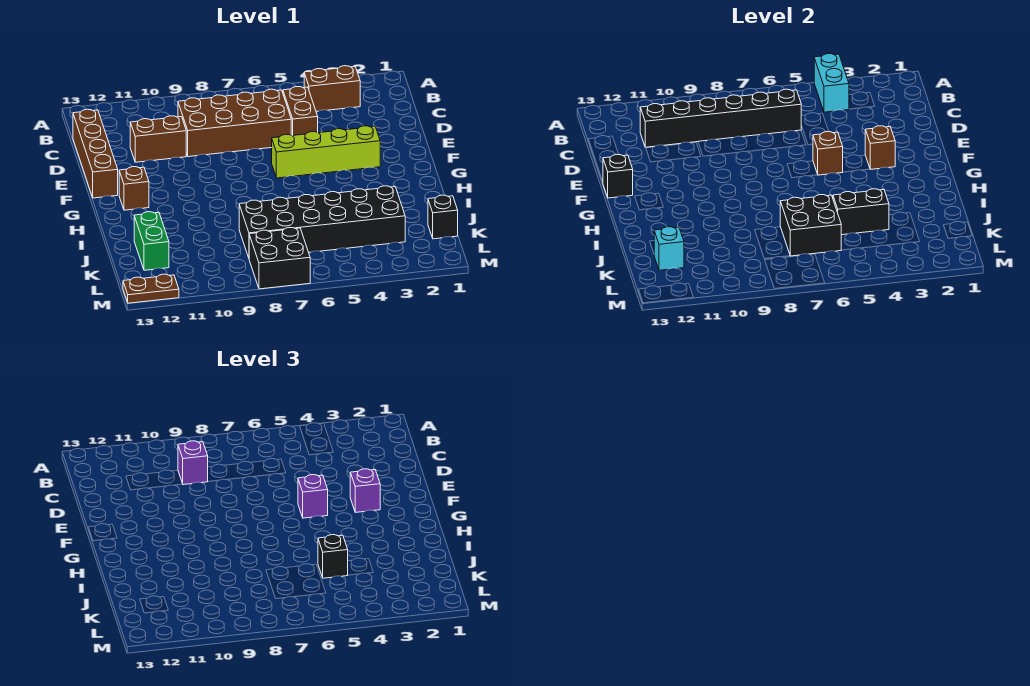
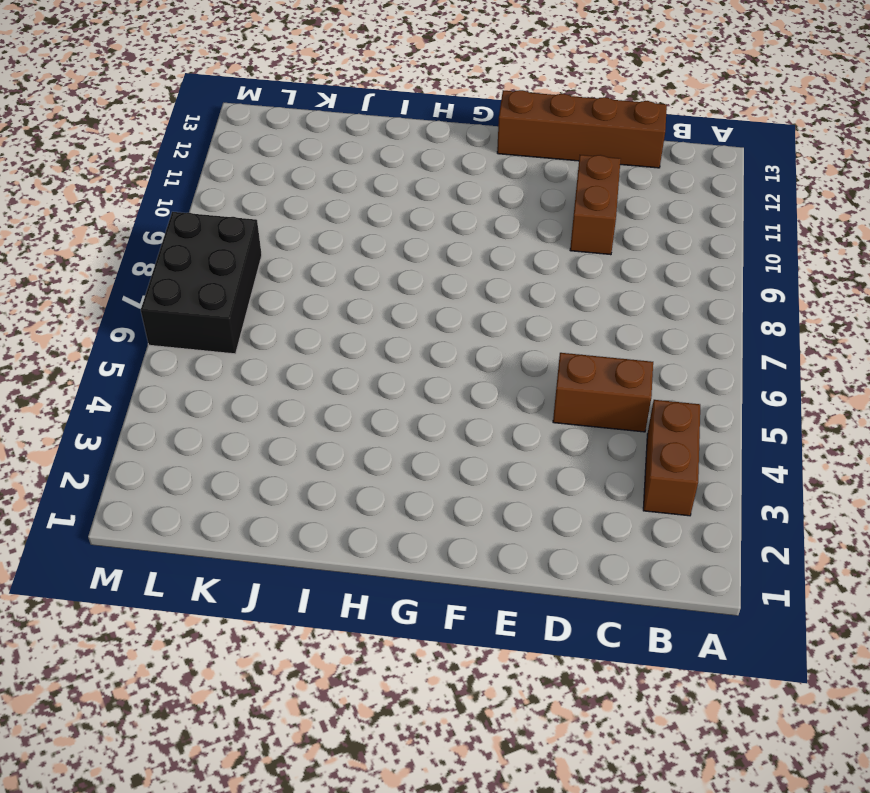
black brick L6:M8 level 1 -> black brick L7:M8 level 1
none -> brown brick C6:D9 level 1
none -> lime brick F3:F6 level 1
none -> brown brick G12 level 1

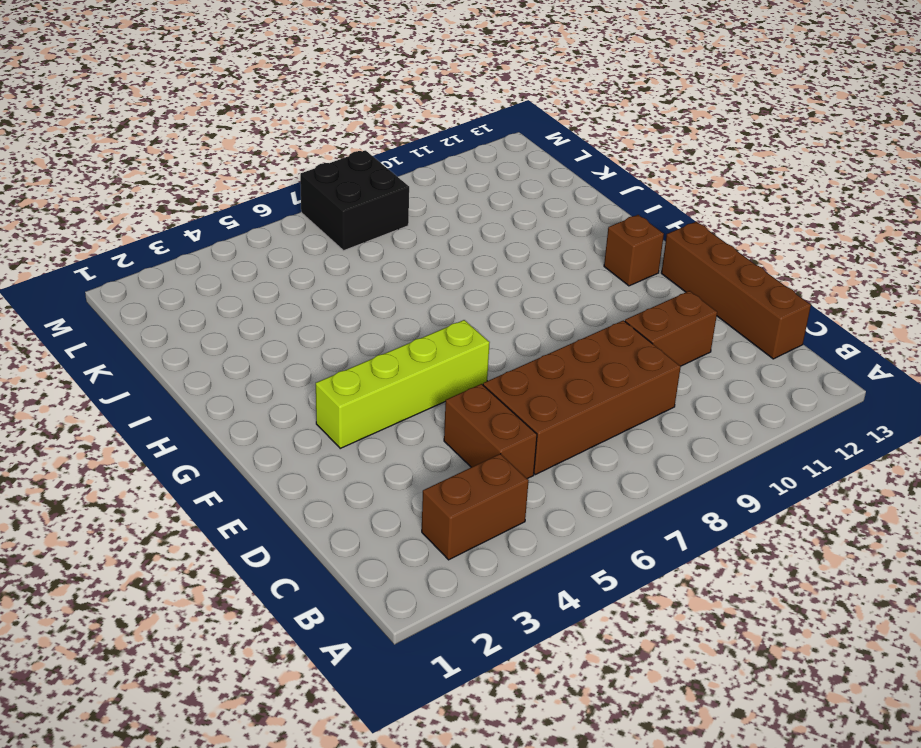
none -> black brick J3:K8 level 1
none -> green brick J12:K12 level 1
none -> black brick K1 level 1

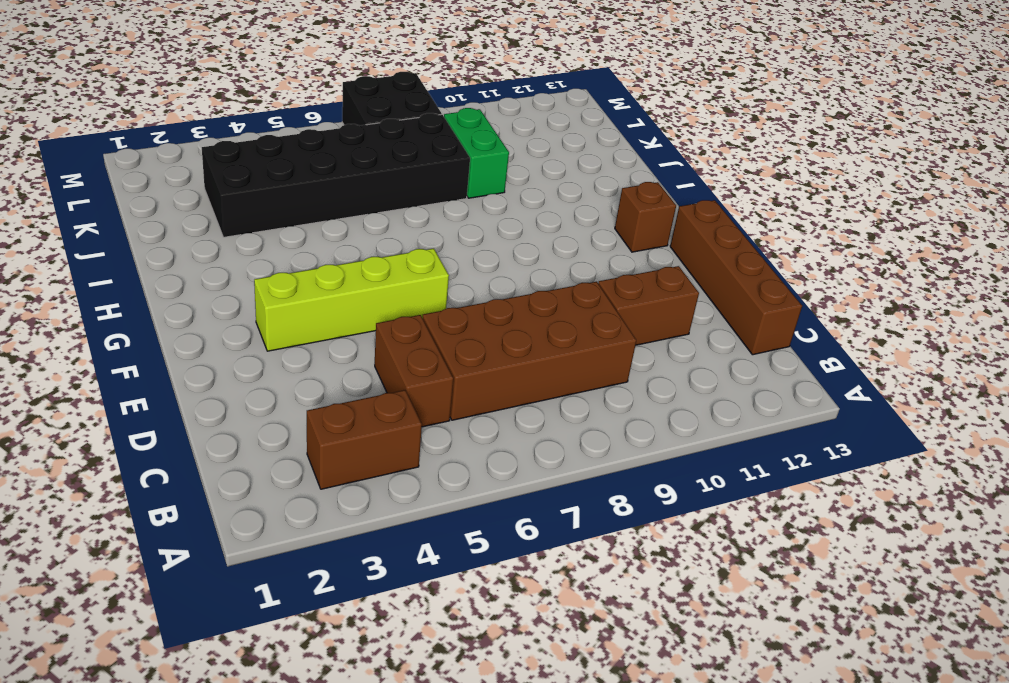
green brick J9:K9 level 1 -> green brick J12:K12 level 1
none -> black brick K1 level 1
none -> brown plate M12:M13 level 1
none -> cyan brick A4:B4 level 2

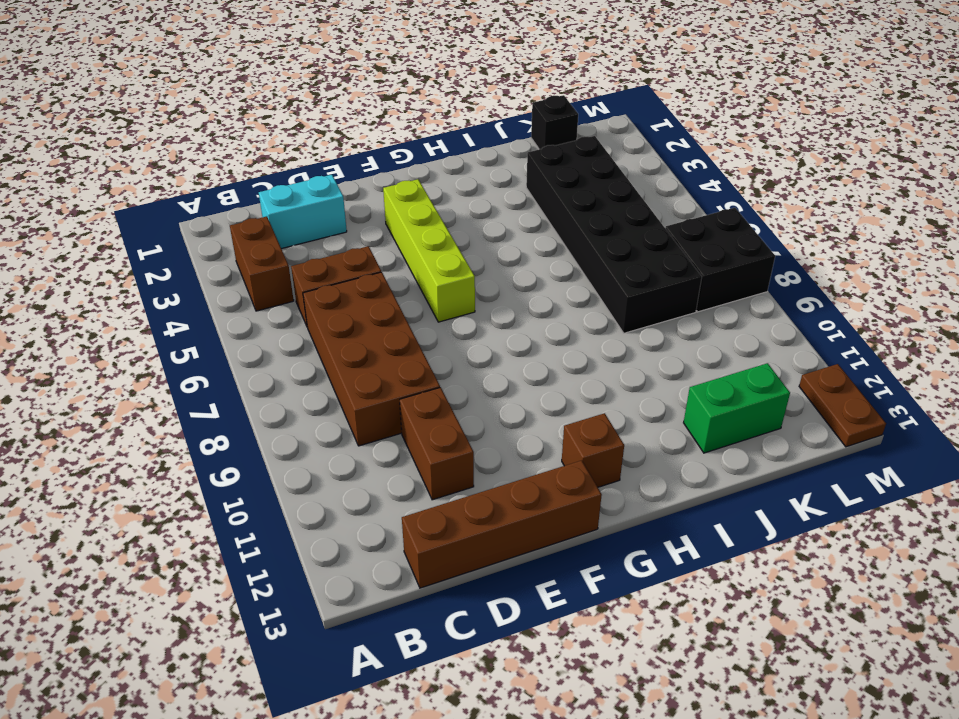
cyan brick C2:D2 level 1 -> cyan brick A4:B4 level 2
none -> black brick C6:C11 level 2
none -> brown brick F3 level 2
none -> brown brick F5 level 2

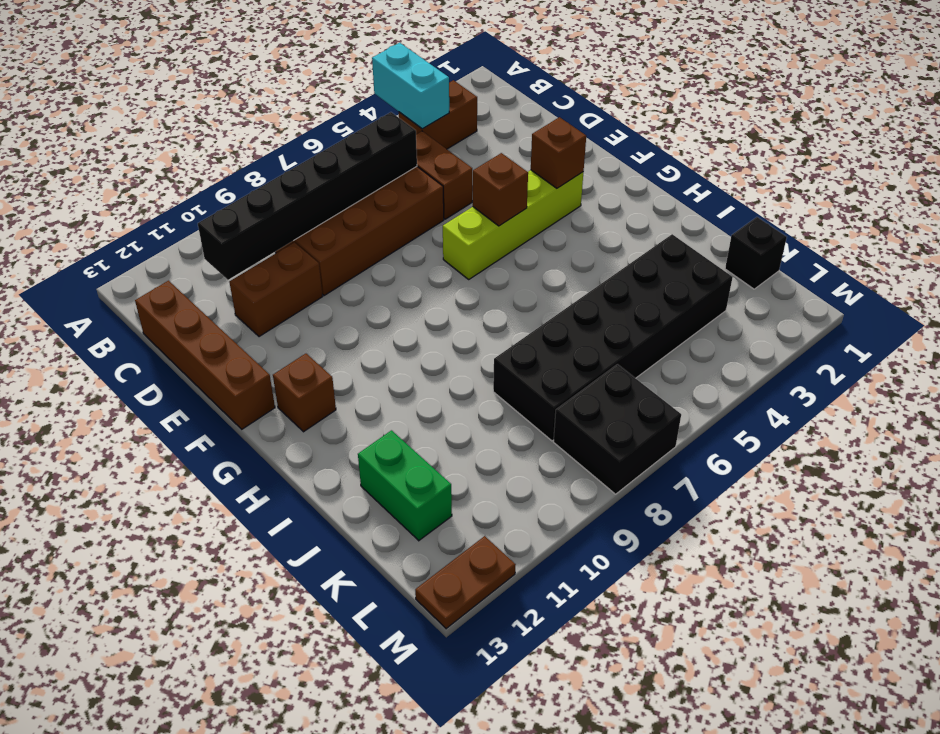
none -> black brick F13 level 2
none -> black brick J4:J5 level 2
none -> black brick J6:K7 level 2

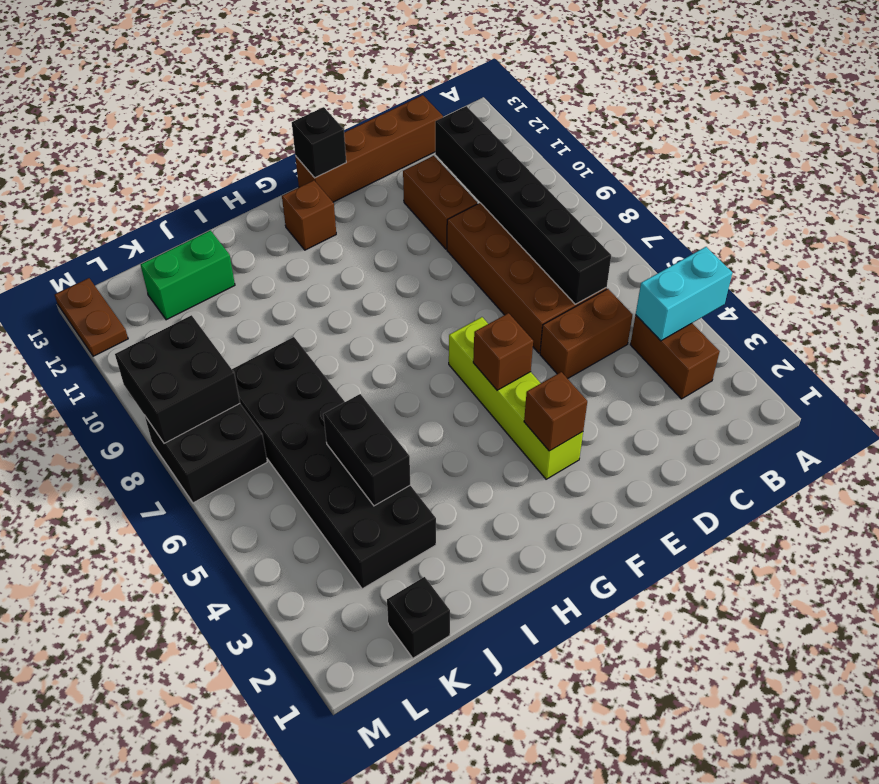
black brick L8:M9 level 2 -> black brick J6:K7 level 2
none -> cyan brick K12 level 2
none -> purple brick C9 level 3
none -> purple brick F3 level 3

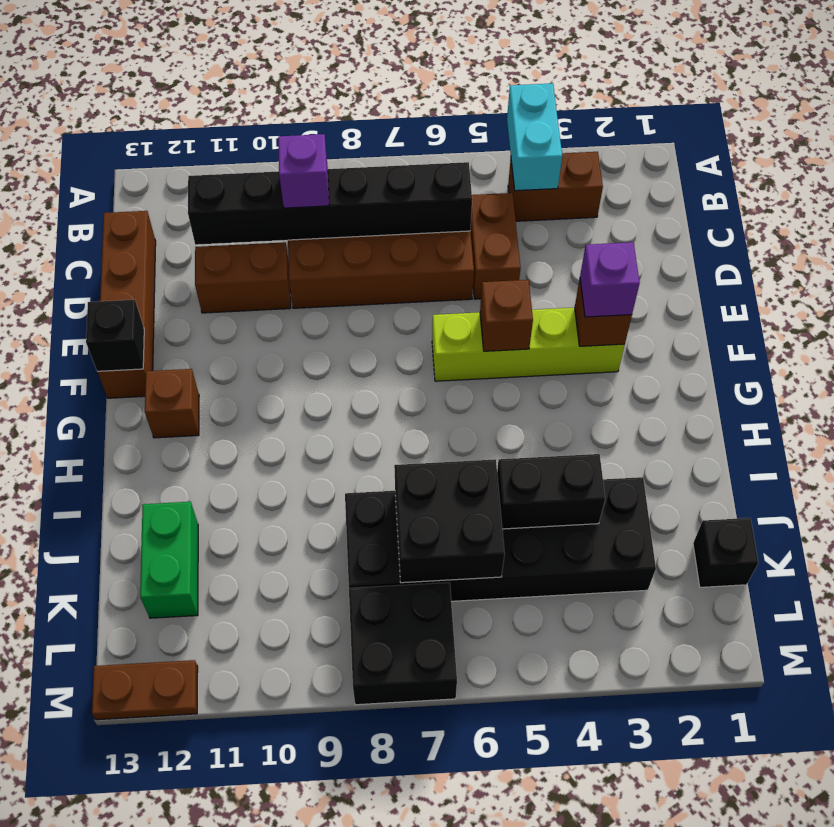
none -> cyan brick K12 level 2
none -> purple brick F5 level 3
none -> black brick J5 level 3

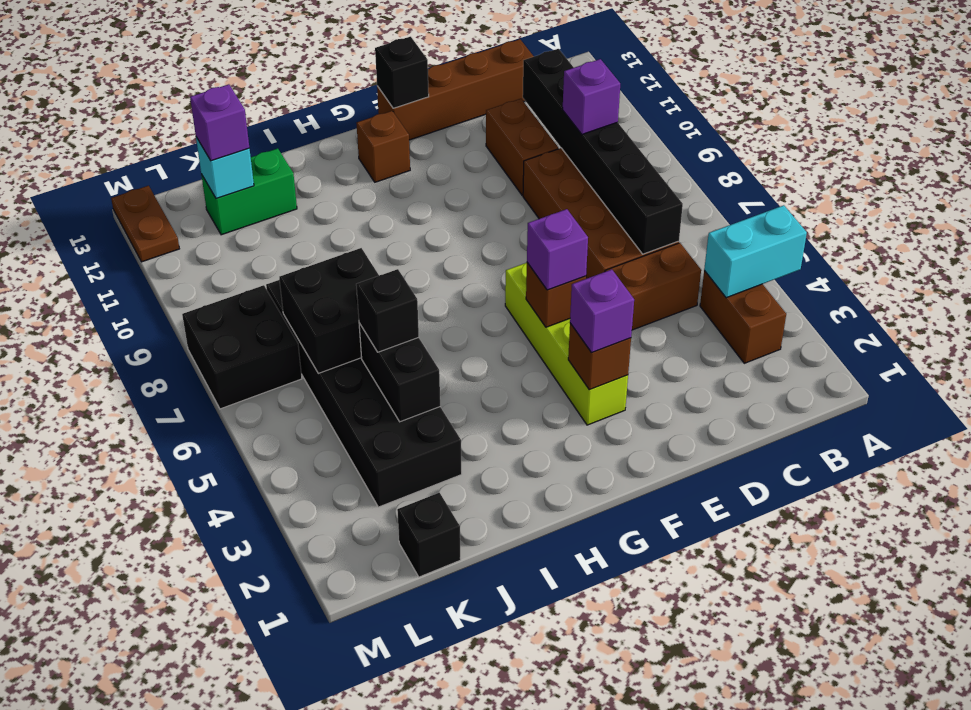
purple brick K12 level 3 -> none

